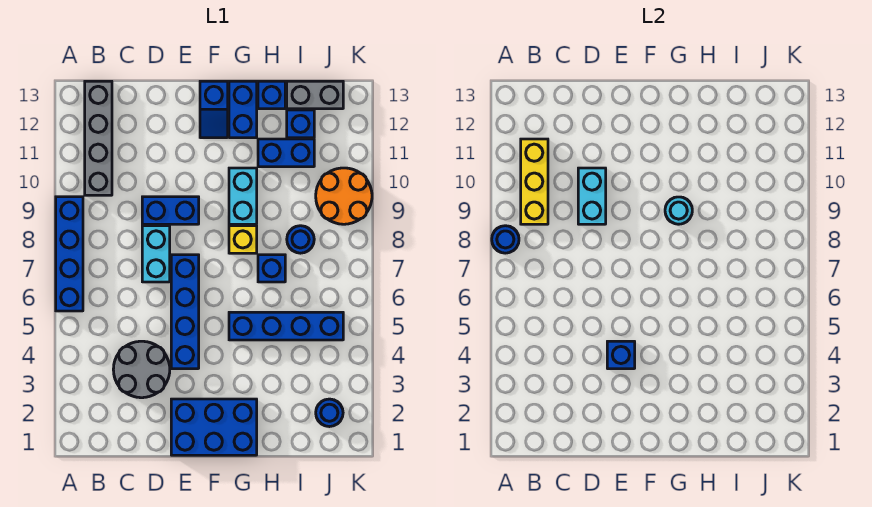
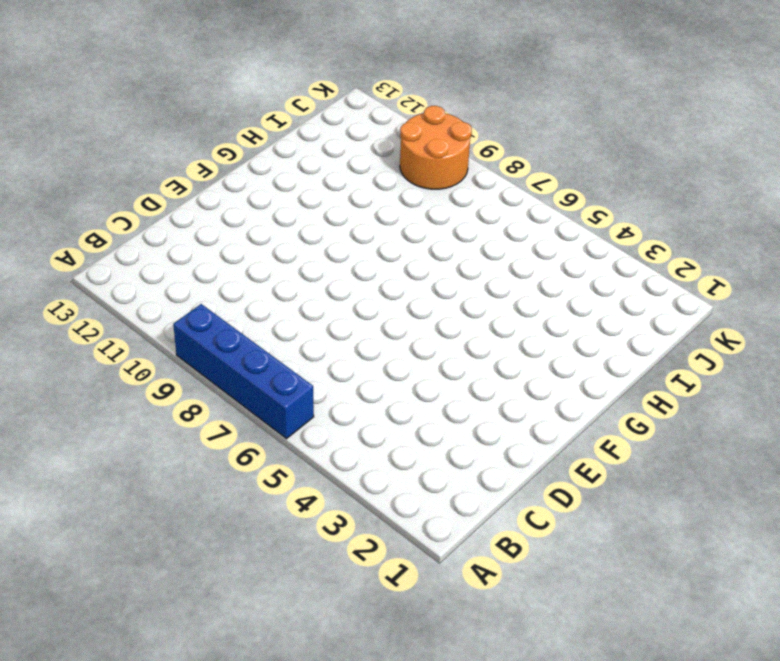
none -> grey brick B10:B13 level 1
none -> grey round brick C3:D4 level 1
none -> cyan brick D7:D8 level 1

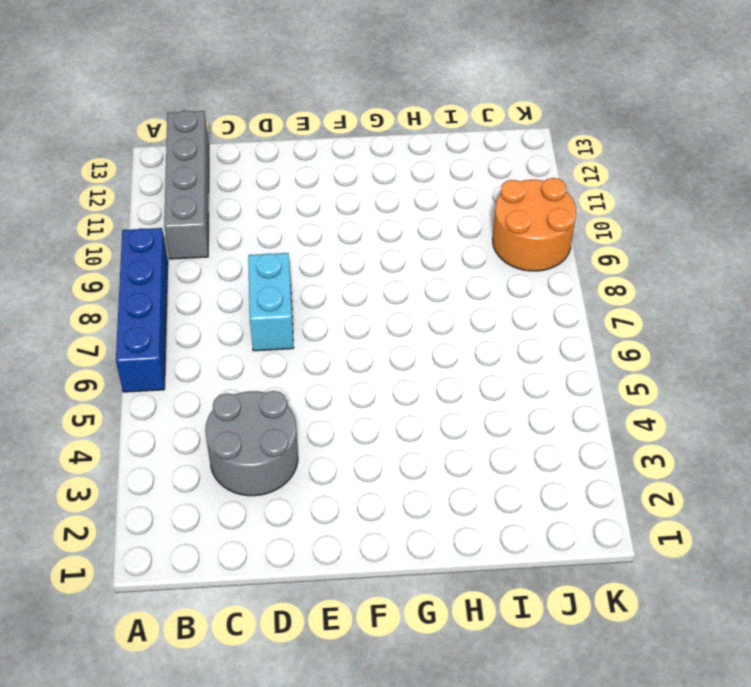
none -> blue brick D9:E9 level 1
none -> blue brick E1:G2 level 1
none -> blue brick E4:E7 level 1

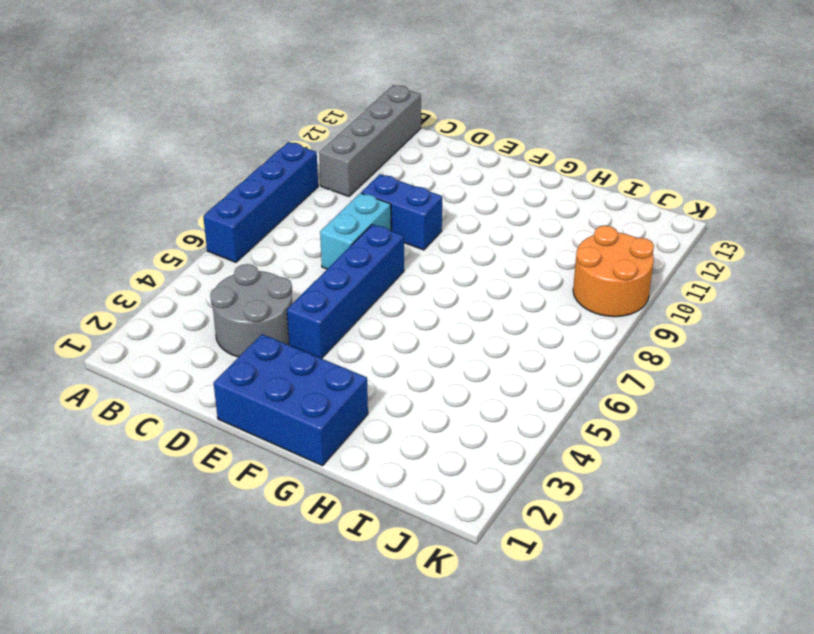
none -> blue slope F12:F13 level 1 top 13
none -> blue brick G5:J5 level 1
none -> yellow brick G8 level 1

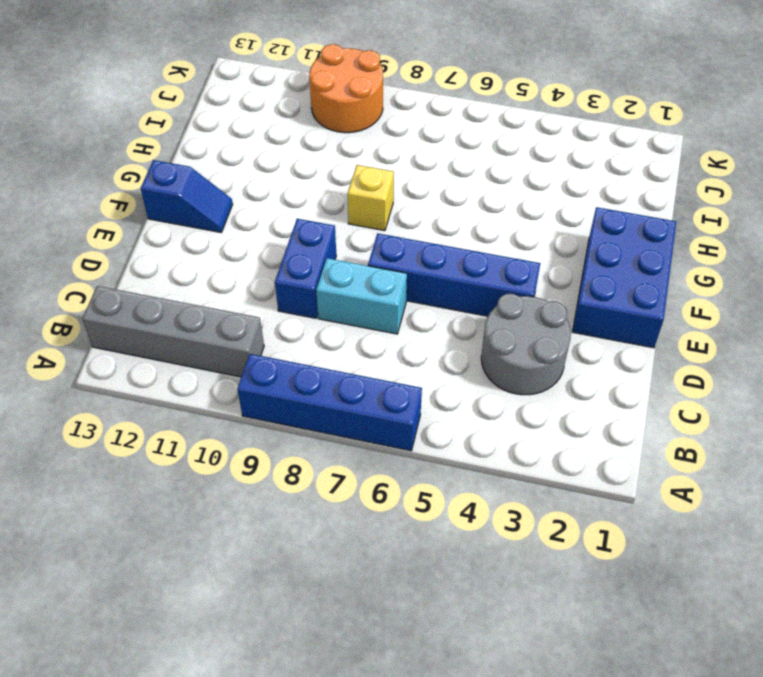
none -> blue brick G5:J5 level 1
none -> cyan brick G9:G10 level 1
none -> blue brick G12:G13 level 1

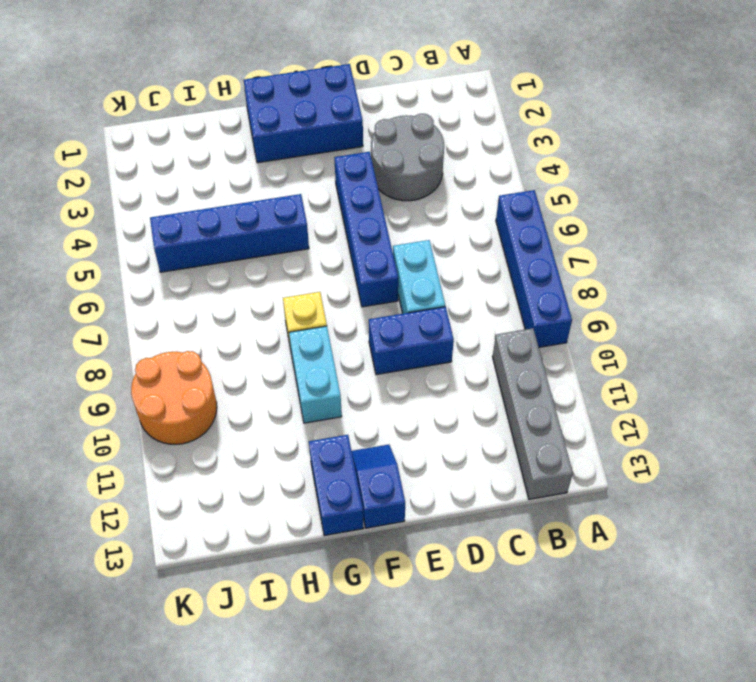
none -> blue brick H7 level 1
none -> blue brick H11:I11 level 1
none -> blue brick H13 level 1

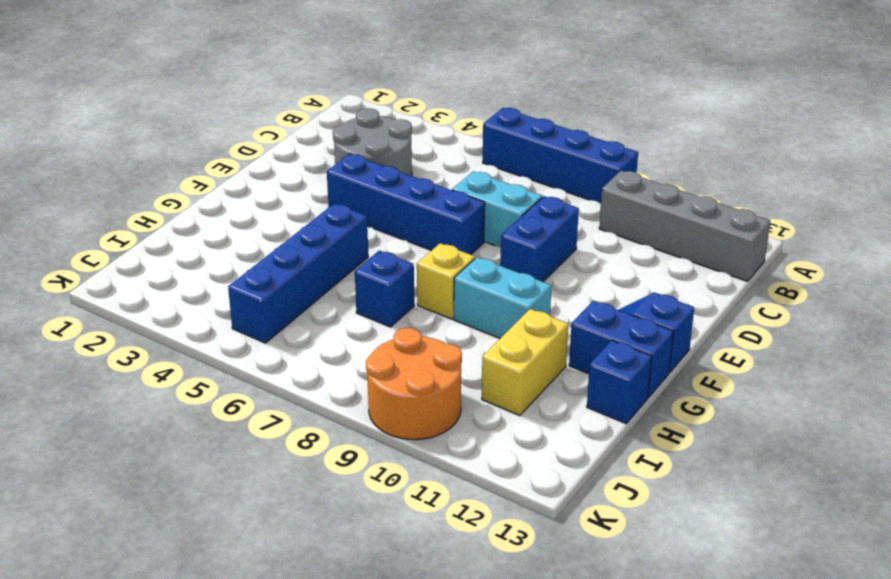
yellow brick H11:I11 level 1 -> blue brick H11:I11 level 1
none -> blue brick E1:G2 level 1
none -> blue round brick I8 level 1
none -> blue brick I12 level 1

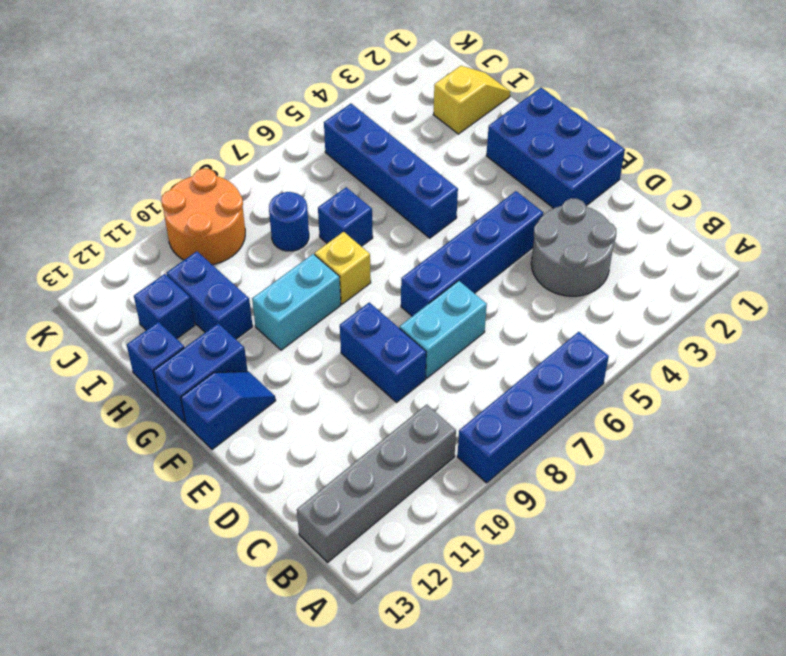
yellow slope I1:I2 level 1 top 2 -> none
none -> grey brick I13:J13 level 1
none -> blue round brick J2 level 1
none -> blue round brick A8 level 2

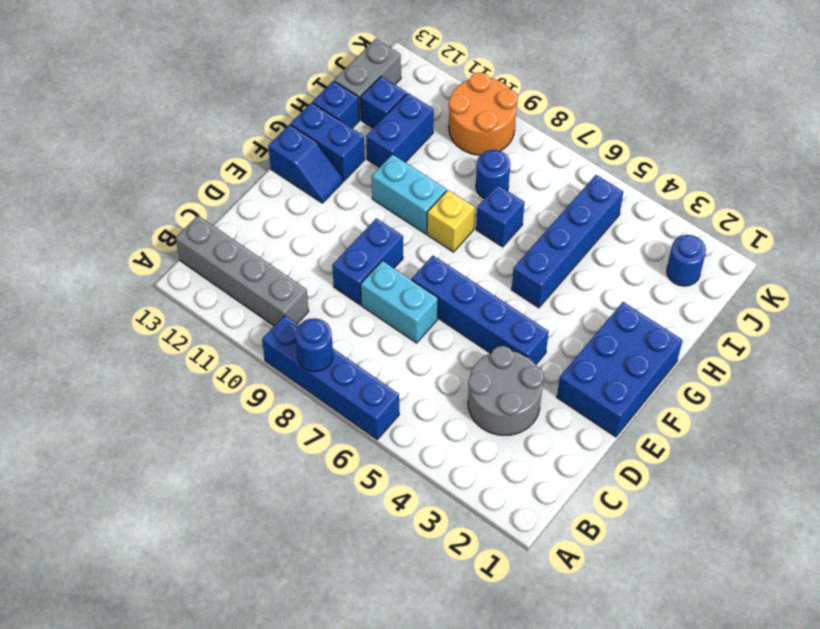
none -> yellow brick B9:B11 level 2
none -> cyan brick D9:D10 level 2
none -> blue brick E4 level 2

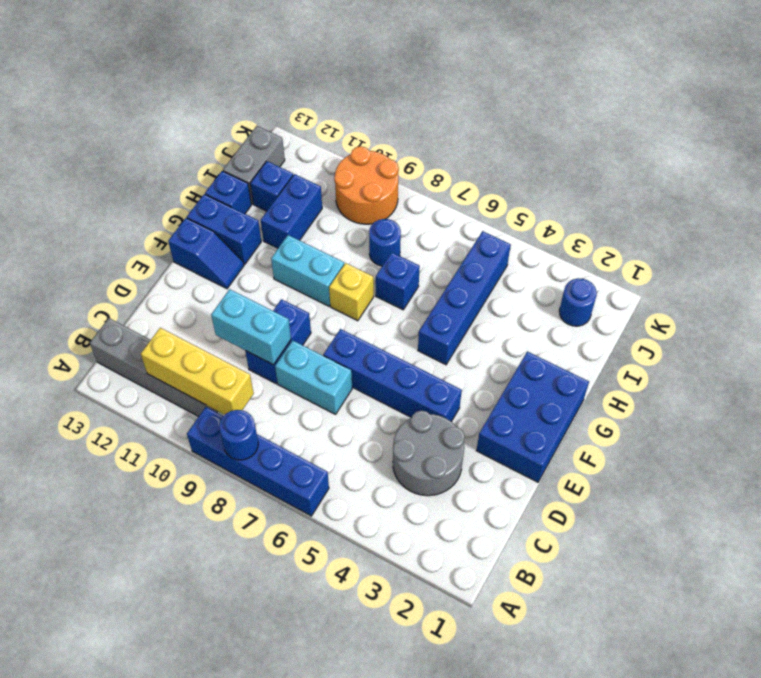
none -> blue brick E4 level 2
none -> cyan round brick G9 level 2

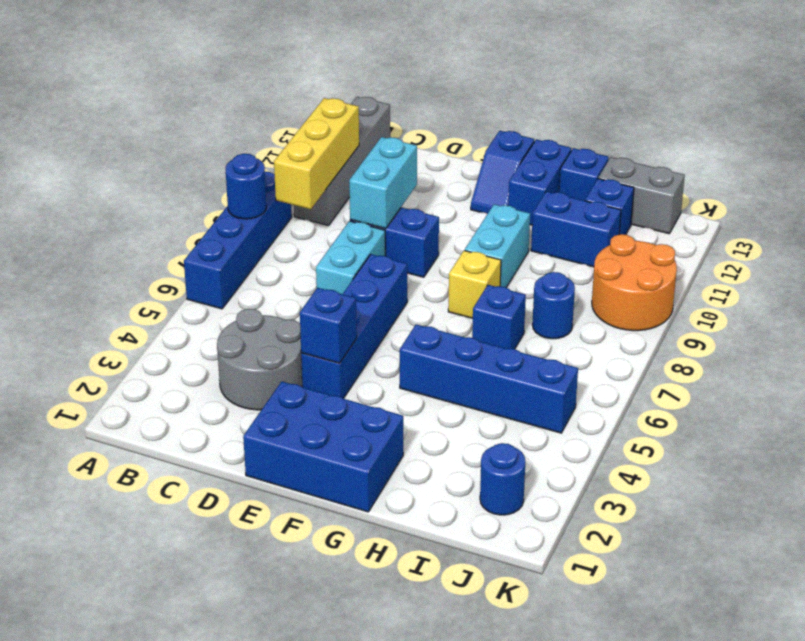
none -> cyan round brick G9 level 2

